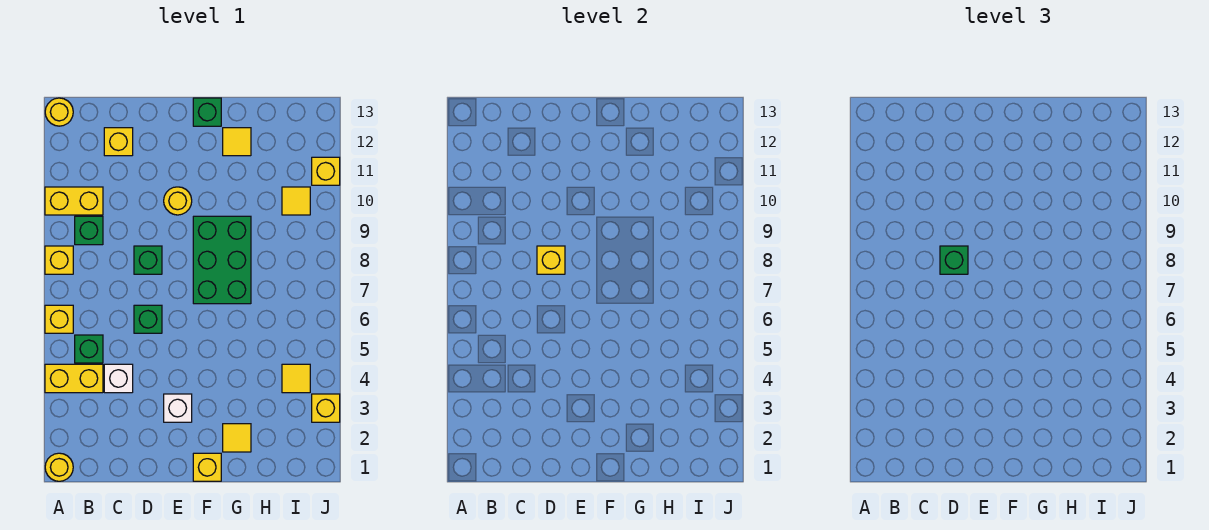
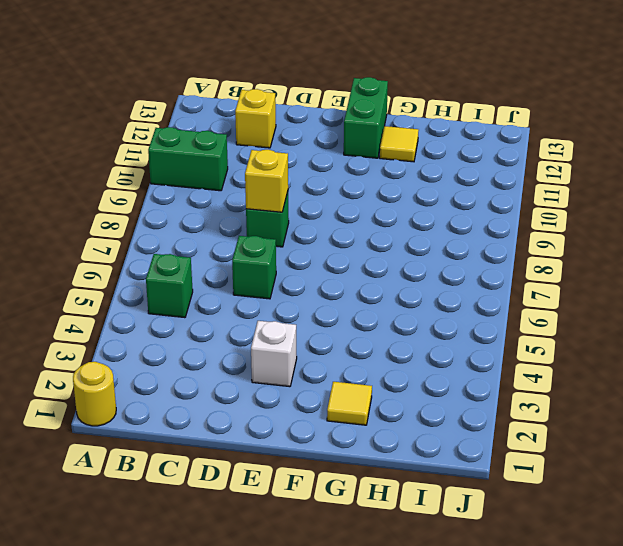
green brick A10:B10 level 1 -> yellow brick A10:B10 level 1
green brick F12:F13 level 1 -> green brick F13 level 1
none -> yellow brick A4:B4 level 1
none -> yellow brick A6 level 1
none -> yellow brick A8 level 1

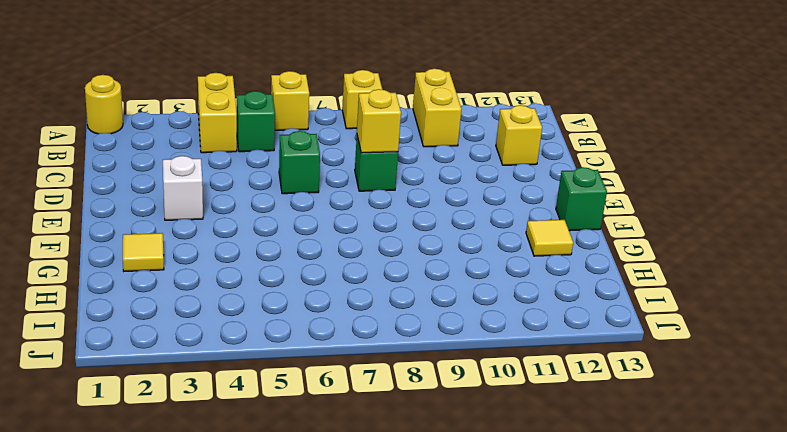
none -> yellow round brick A13 level 1
none -> green brick B9 level 1
none -> white brick C4 level 1

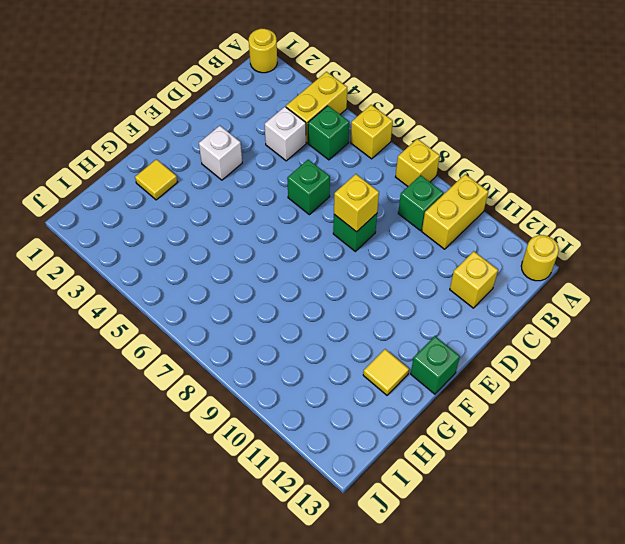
none -> yellow round brick E10 level 1
none -> yellow brick F1 level 1
none -> green brick F7:G9 level 1

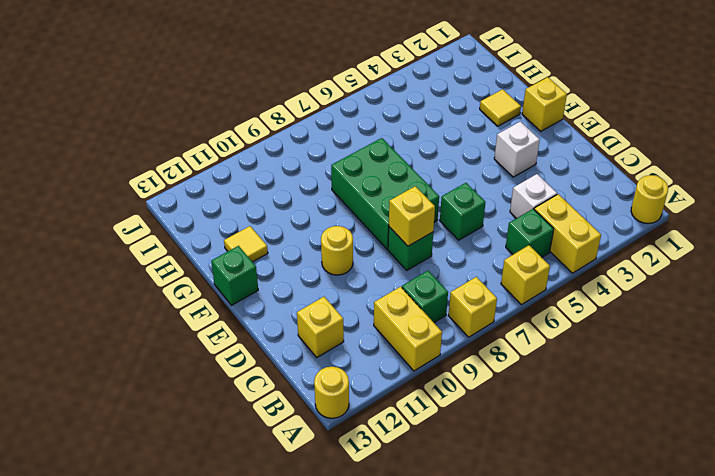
green brick E7:G8 level 1 -> green brick F7:G9 level 1
none -> yellow tile I4 level 1
none -> yellow tile I10 level 1
none -> yellow brick J3 level 1

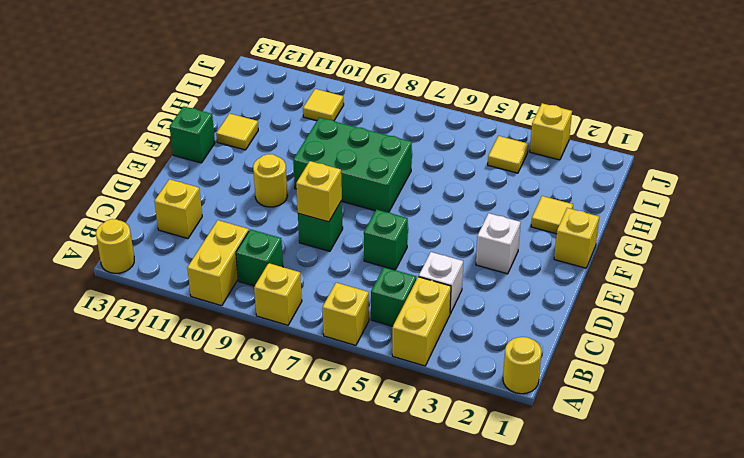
none -> yellow brick J11 level 1
none -> green brick D8 level 3

